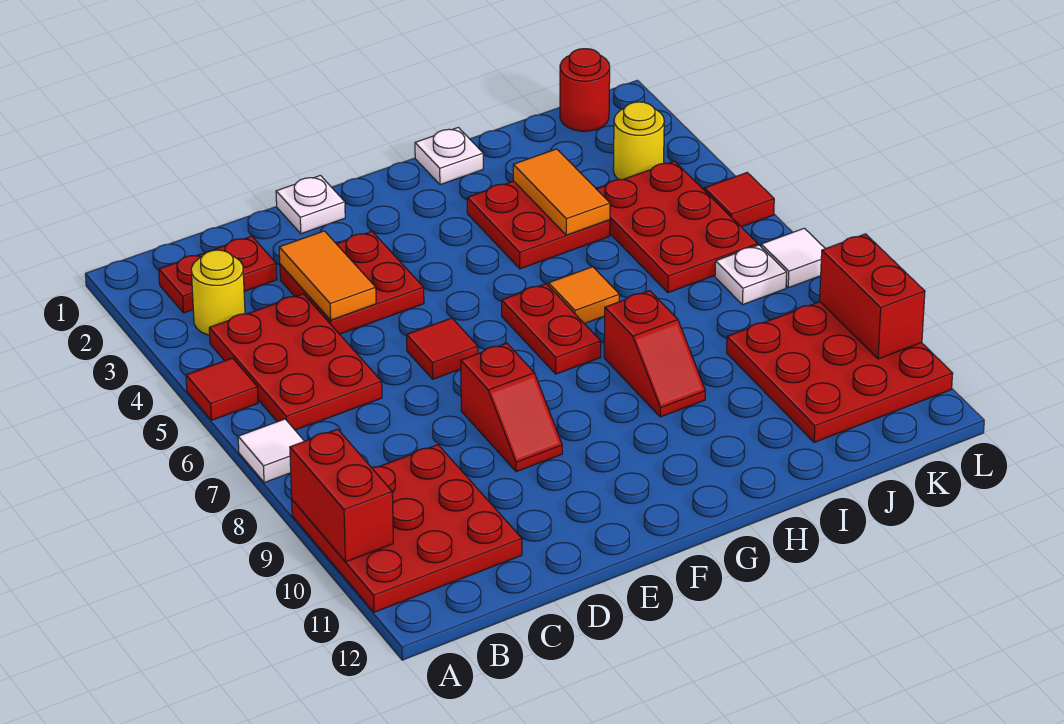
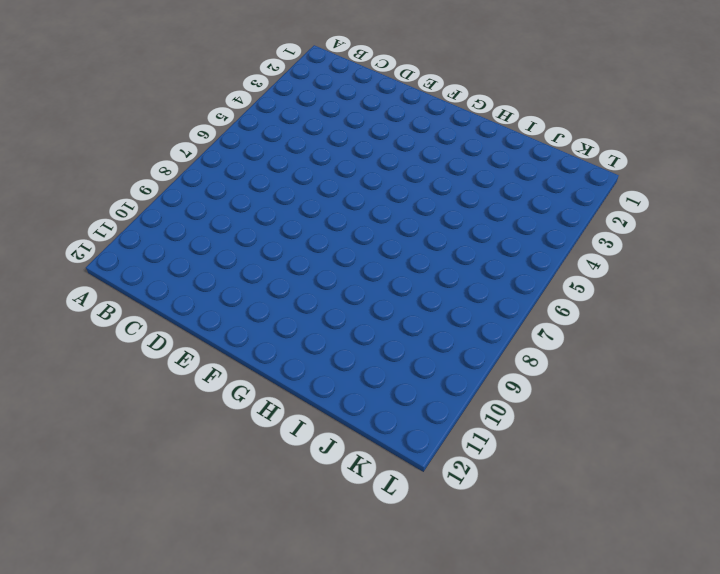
none -> red tile A5 level 1
none -> white tile A7 level 1
none -> red plate A9:C11 level 1

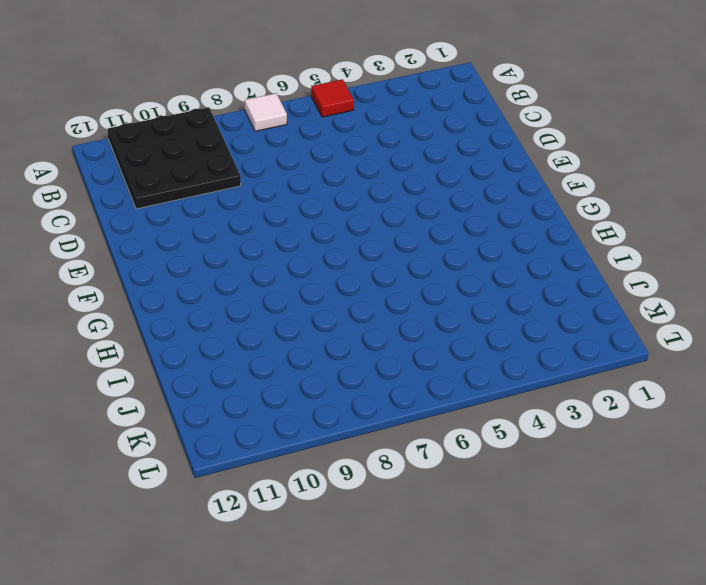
black plate A9:C11 level 1 -> red plate A9:C11 level 1
none -> red plate B2:C2 level 1
none -> yellow round brick B3 level 1
none -> red plate B4:C6 level 1

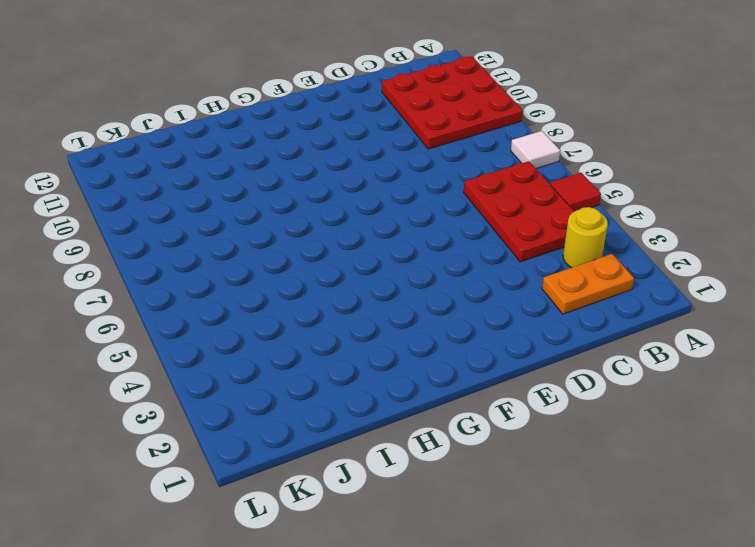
orange plate B2:C2 level 1 -> red plate B2:C2 level 1
none -> red plate D3:E4 level 1
none -> white plate E1 level 1
none -> red tile E6 level 1

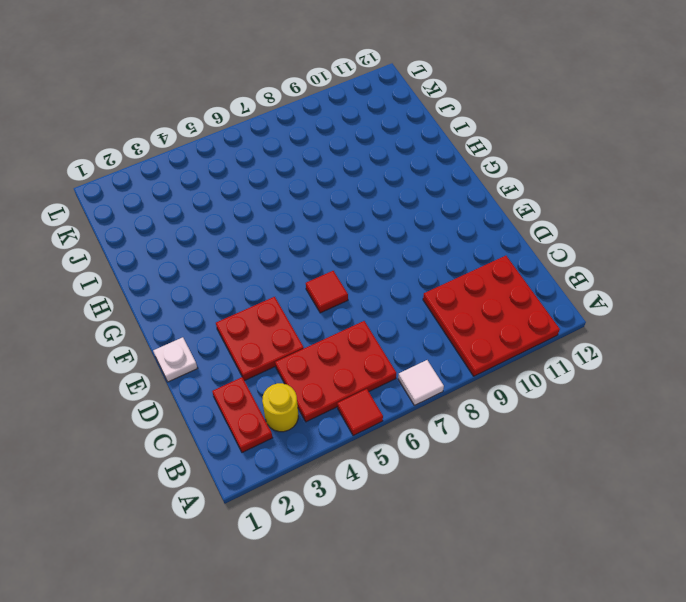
none -> red slope E8:E9 level 1 top 8
none -> red plate G6:G7 level 1
none -> white plate H1 level 1

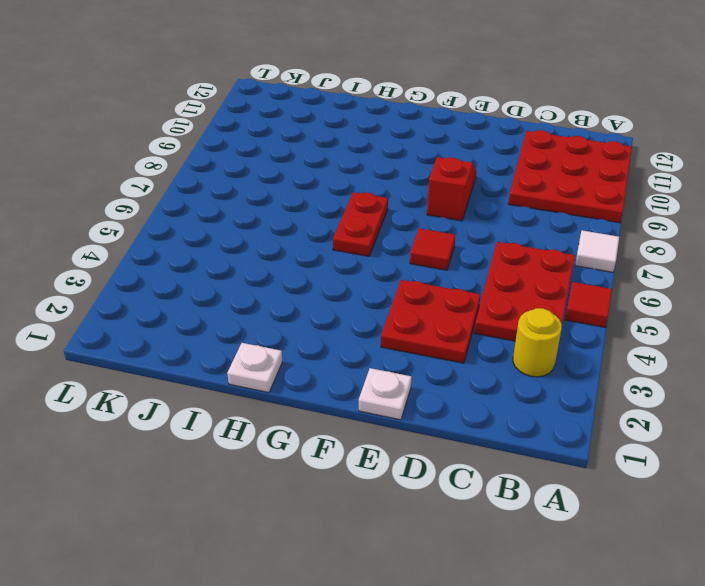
none -> red plate B2:C2 level 1
none -> red plate H3:I4 level 1
none -> orange tile H6 level 1

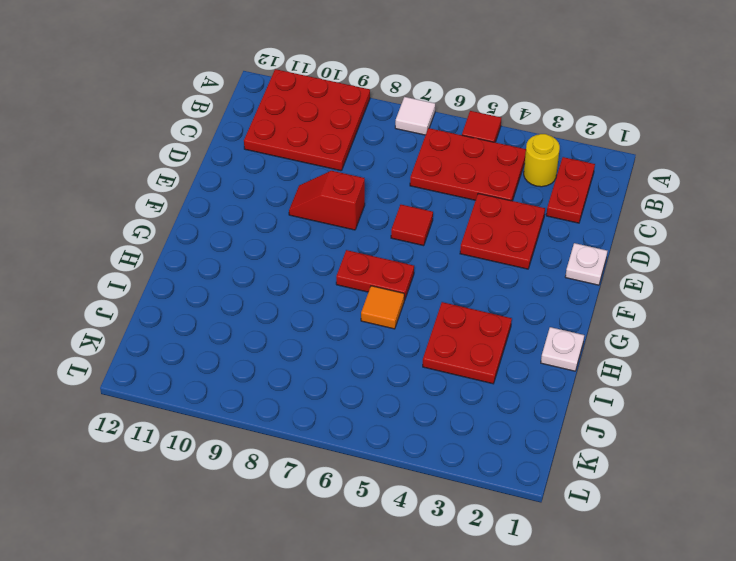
none -> red slope H8:H9 level 1 top 8
none -> red plate J4:K6 level 1
none -> red plate J9:L11 level 1

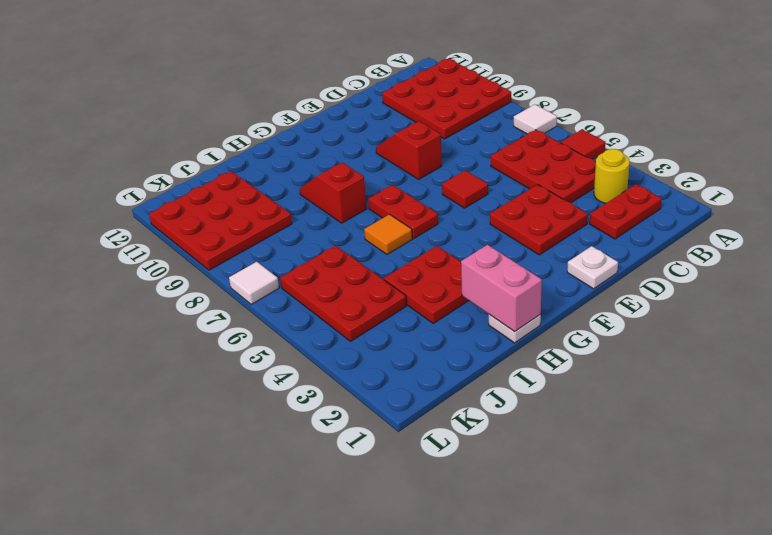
pink brick H1:H2 level 2 -> none
none -> red round brick K1 level 1
none -> yellow round brick K3 level 1
none -> white plate K7 level 1

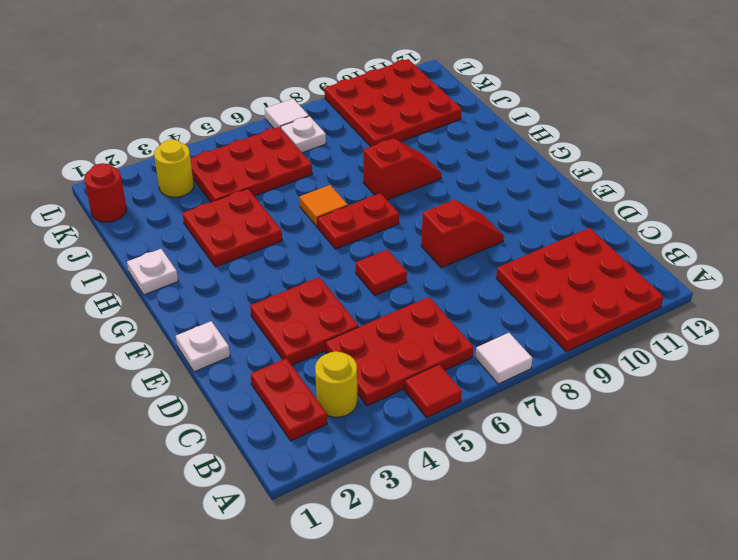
none -> red tile L5 level 1
none -> red brick A9:A10 level 2
none -> orange tile D3:D4 level 2

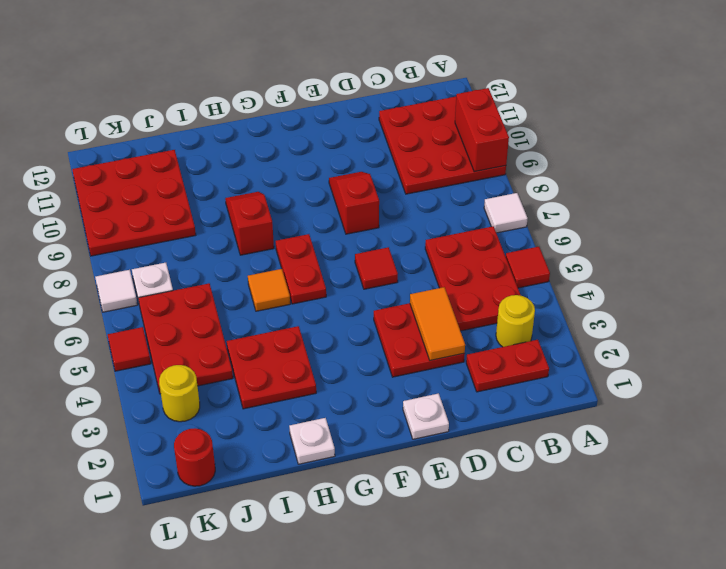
none -> orange tile I3:I4 level 2
none -> red brick L9:L10 level 2

